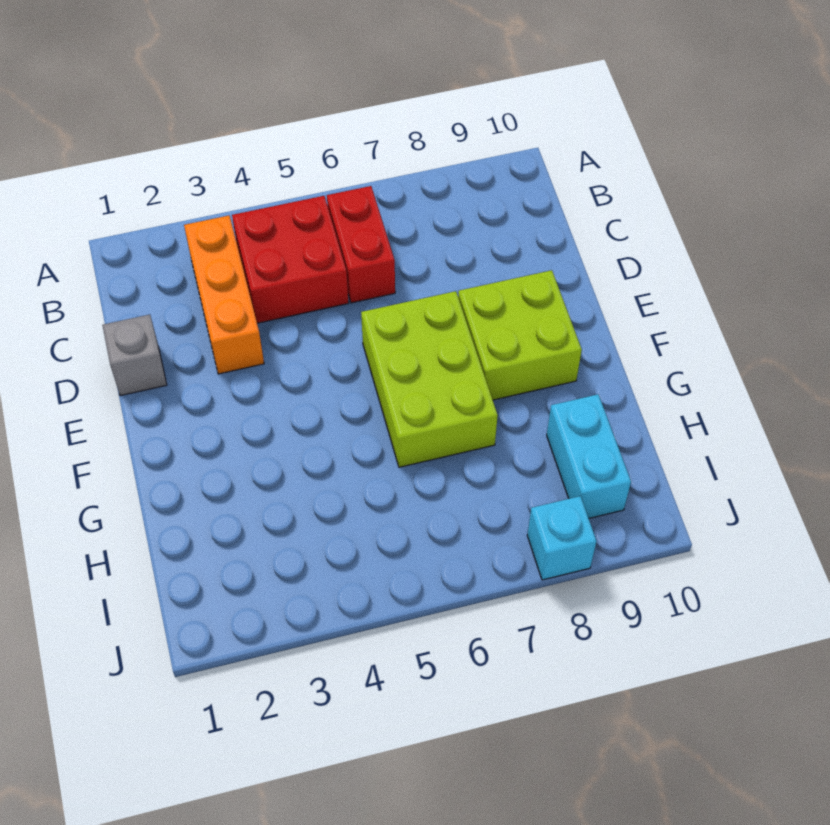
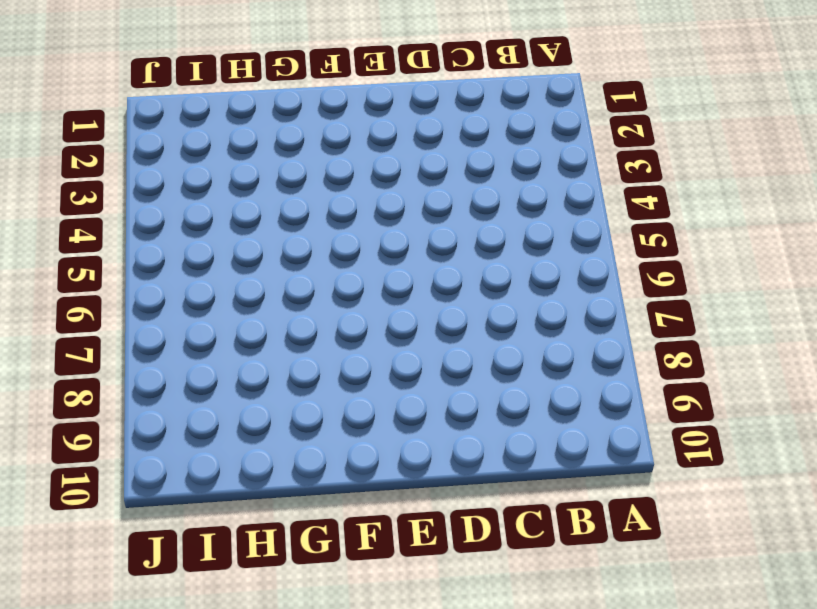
none -> orange brick B3:D3 level 1
none -> red brick B4:C5 level 1

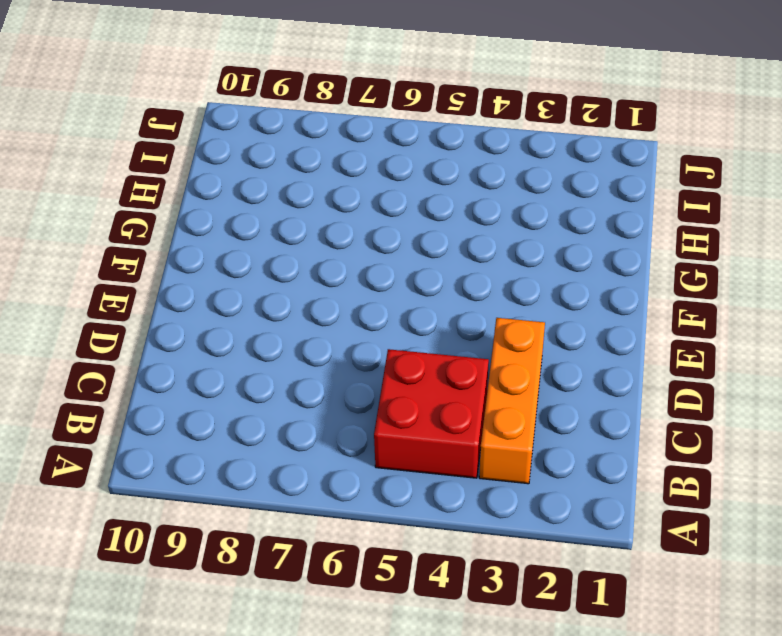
none -> red brick B6:C6 level 1
none -> grey brick D1 level 1

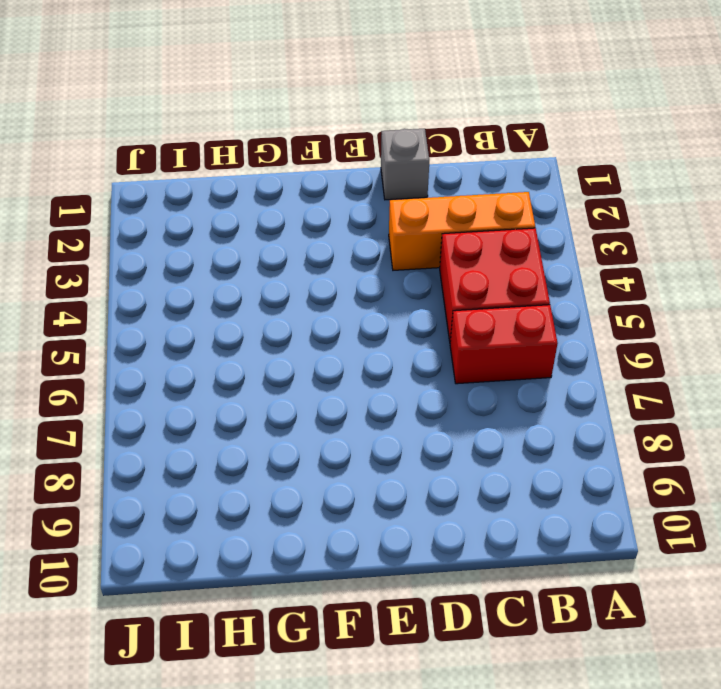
none -> lime brick E6:G7 level 1
none -> lime brick E8:F9 level 1

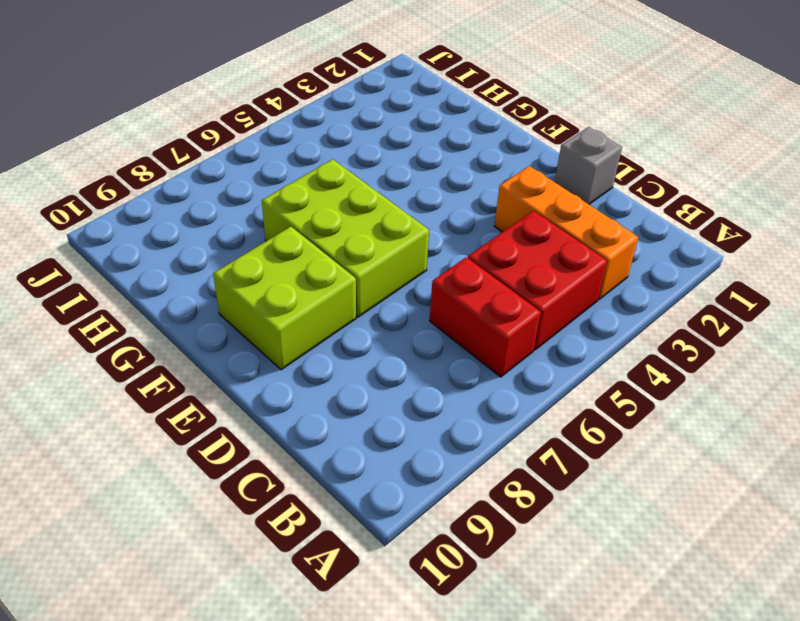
none -> cyan brick H9:I9 level 1
none -> cyan brick J8 level 1

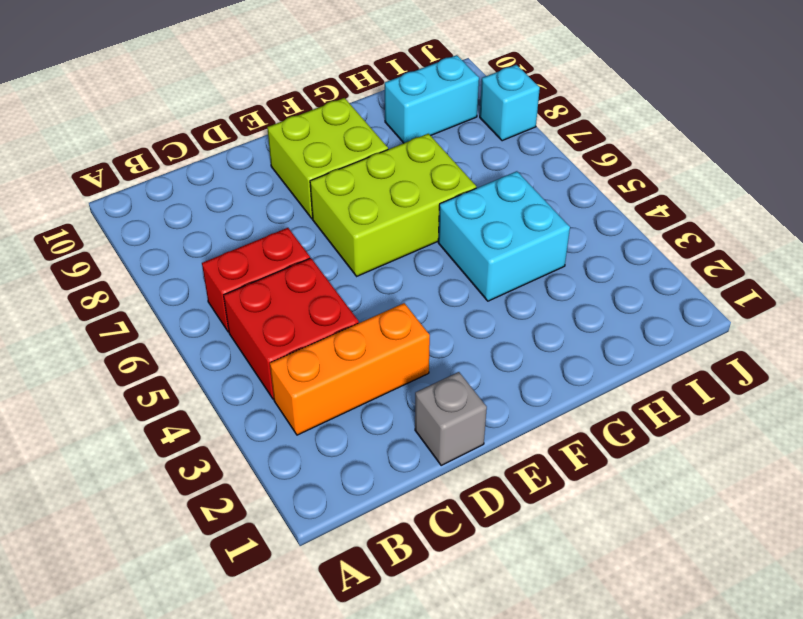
cyan brick G4:H5 level 1 -> none

